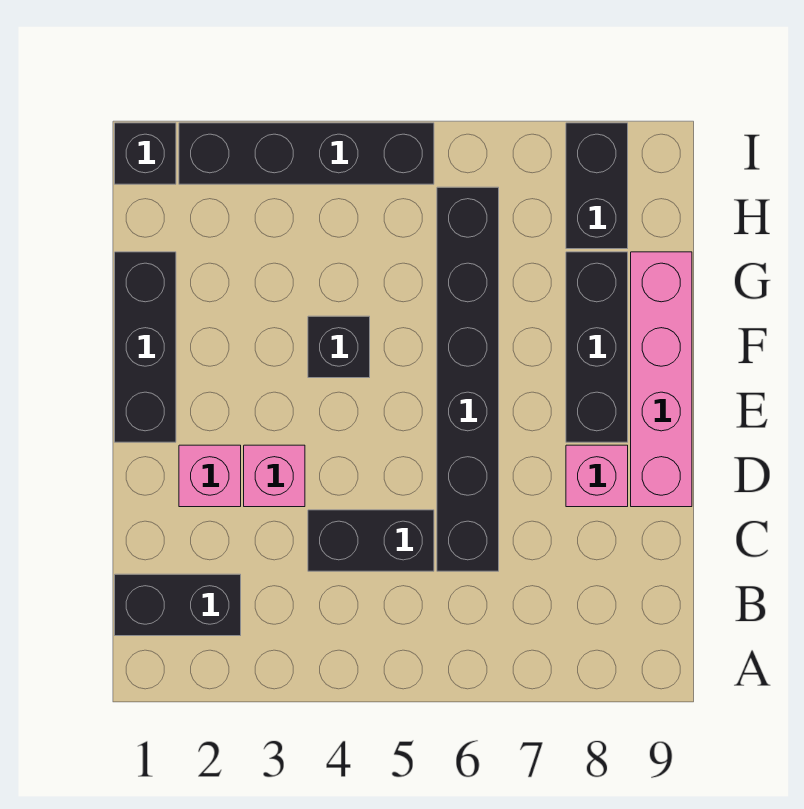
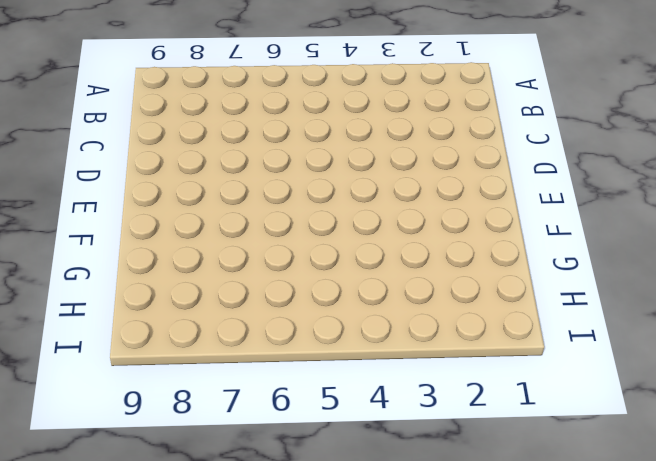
none -> black brick B1:B2 level 1
none -> black brick C4:C5 level 1
none -> black brick C6:H6 level 1

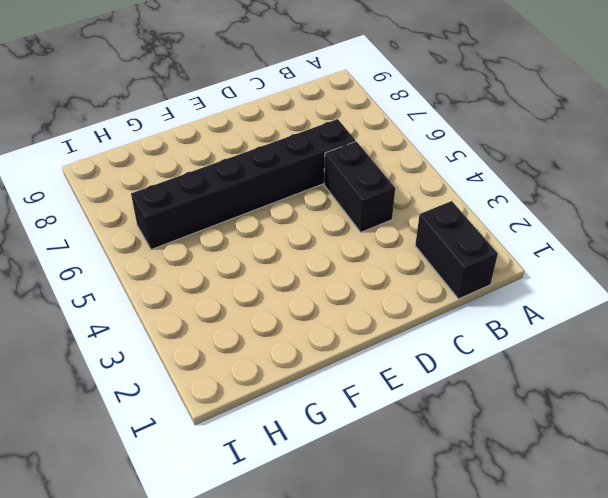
none -> pink brick D2 level 1
none -> pink brick D3 level 1
none -> pink brick D8 level 1

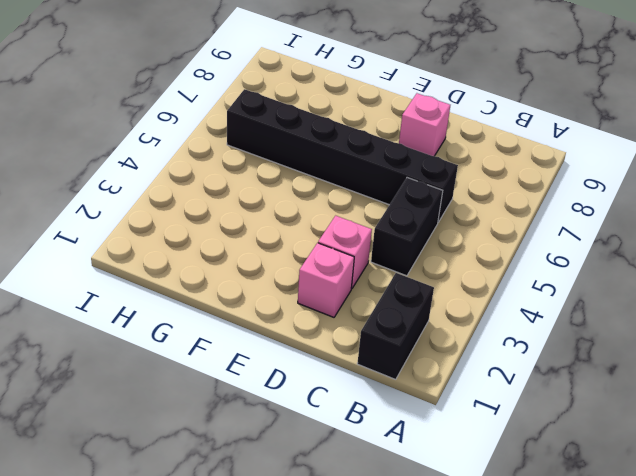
none -> pink brick D9:G9 level 1
none -> black brick E1:G1 level 1
none -> black brick E8:G8 level 1

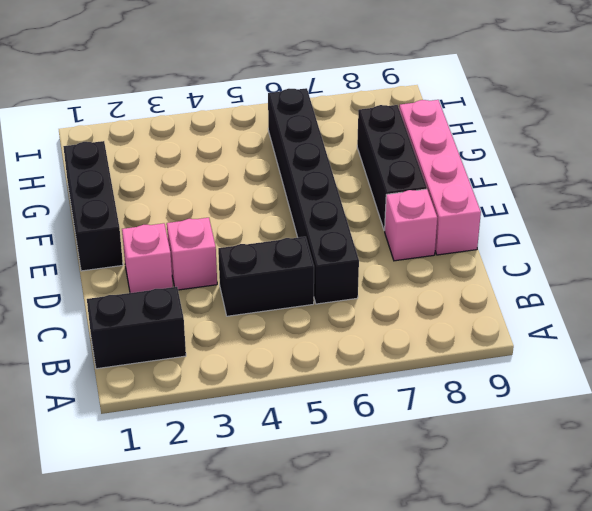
none -> black brick F4 level 1
none -> black brick H8:I8 level 1
none -> black brick I1 level 1

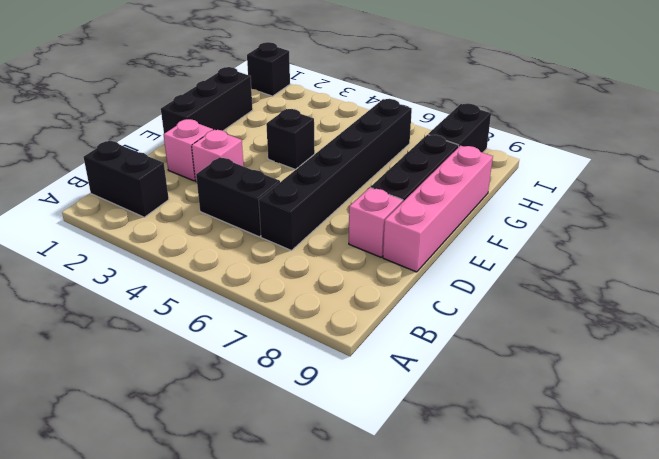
none -> black brick I2:I5 level 1

